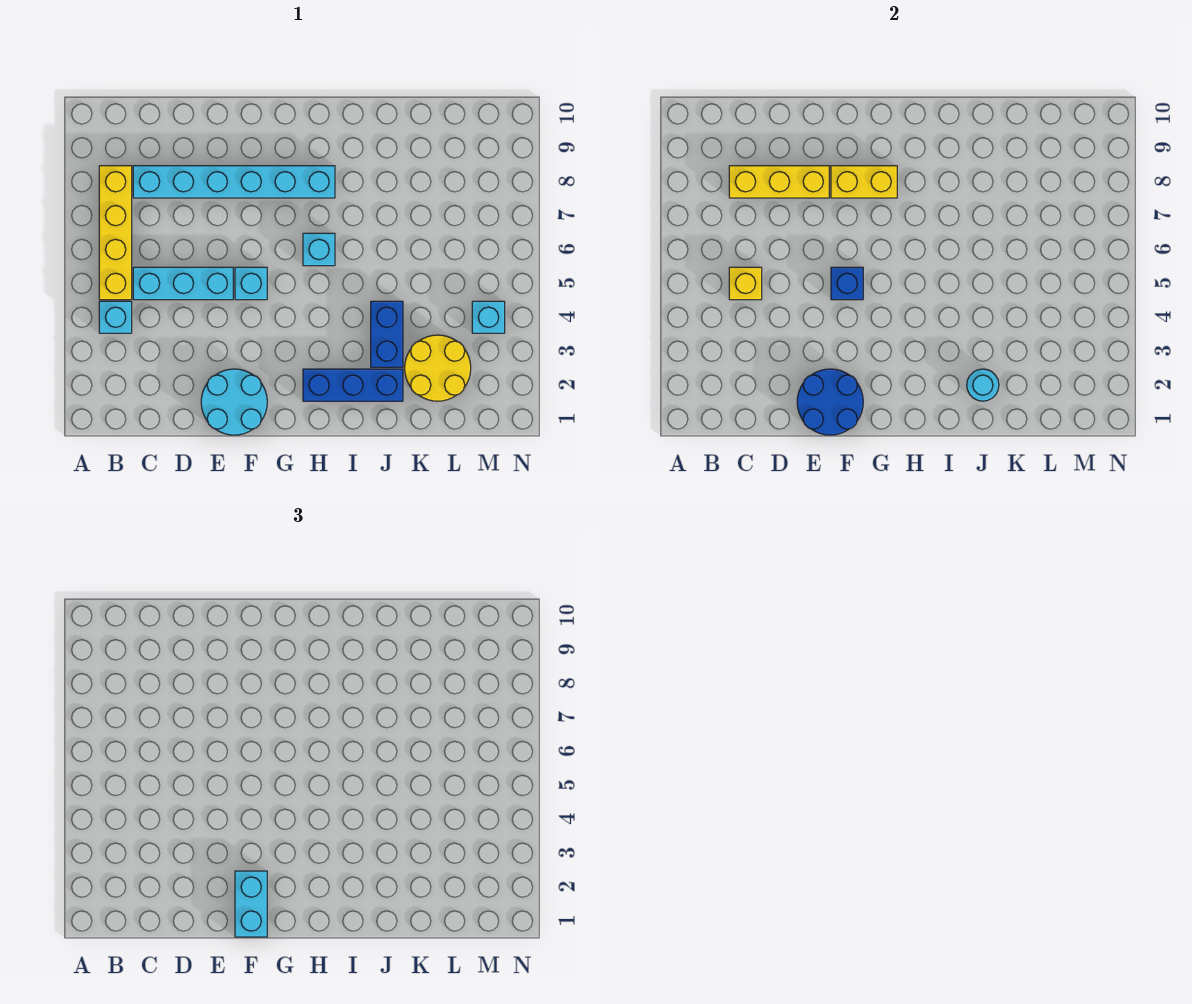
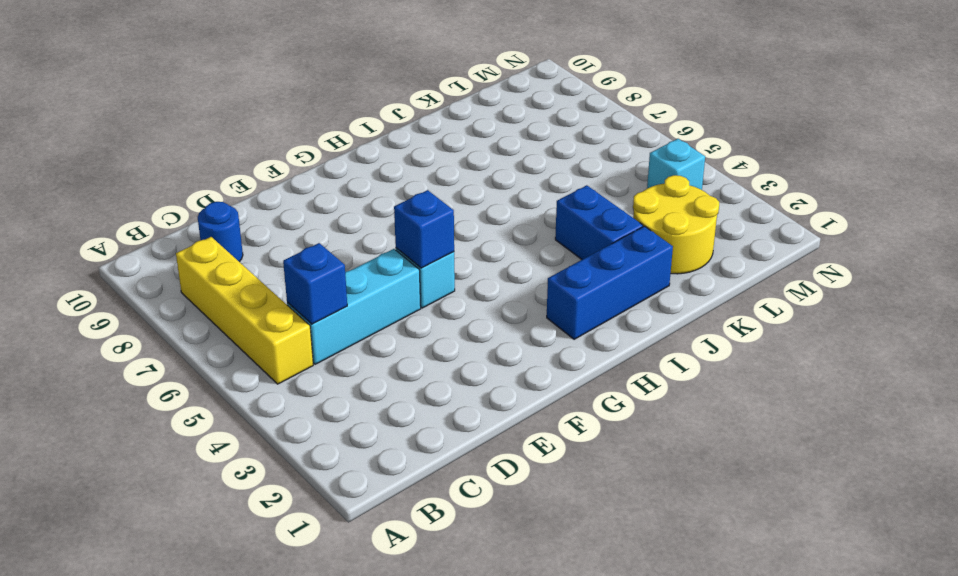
blue brick C5 level 2 -> yellow brick C5 level 2
blue round brick C9 level 1 -> none
none -> cyan brick B4 level 1
none -> cyan brick C8:H8 level 1
none -> cyan round brick E1:F2 level 1

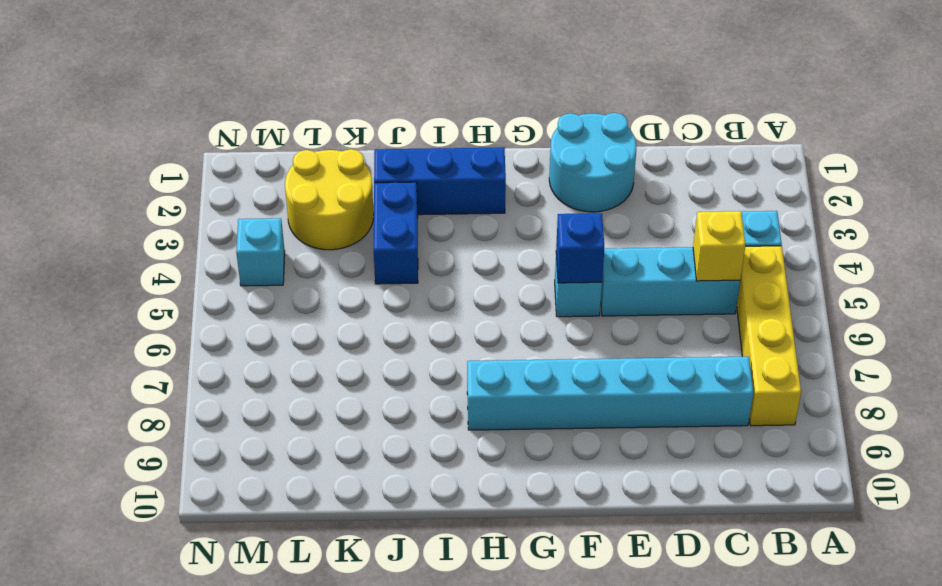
none -> cyan brick H6 level 1
none -> yellow brick C8:E8 level 2
none -> blue round brick E1:F2 level 2

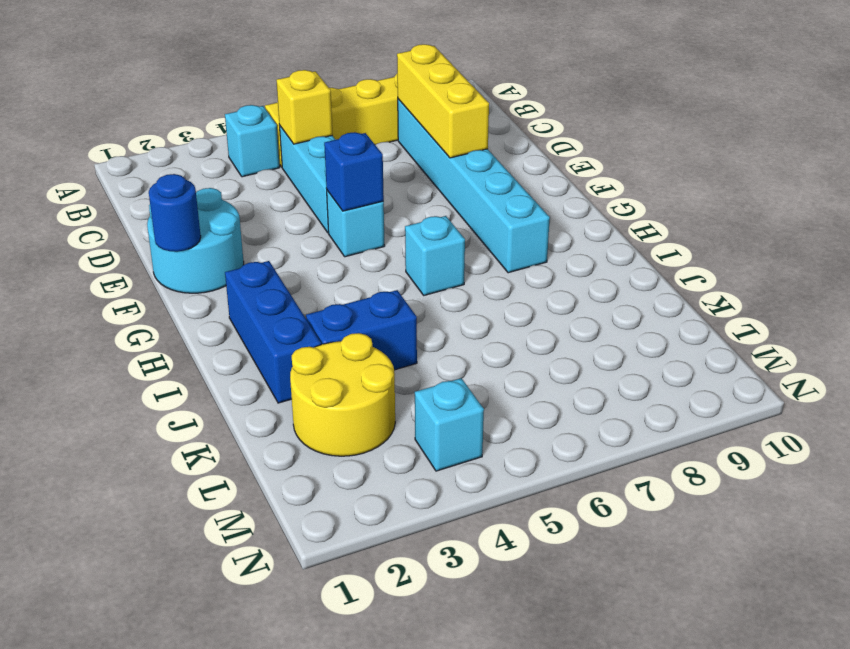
blue round brick F1 level 2 -> blue round brick E1:F2 level 2
none -> yellow brick F8:G8 level 2
none -> cyan round brick J2 level 2
none -> cyan brick F1:F2 level 3

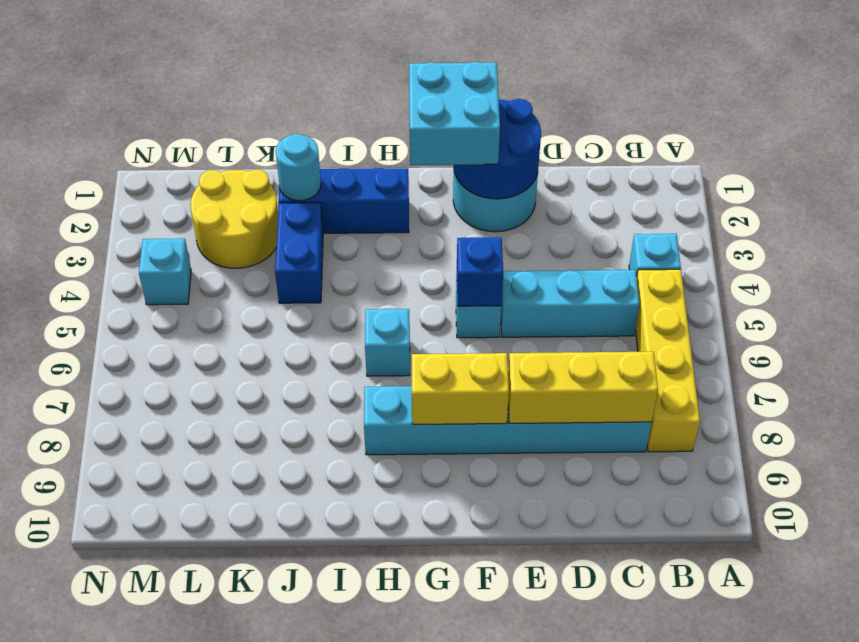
cyan brick F1:G2 level 3 -> cyan brick F1:F2 level 3
none -> yellow brick C5 level 2

